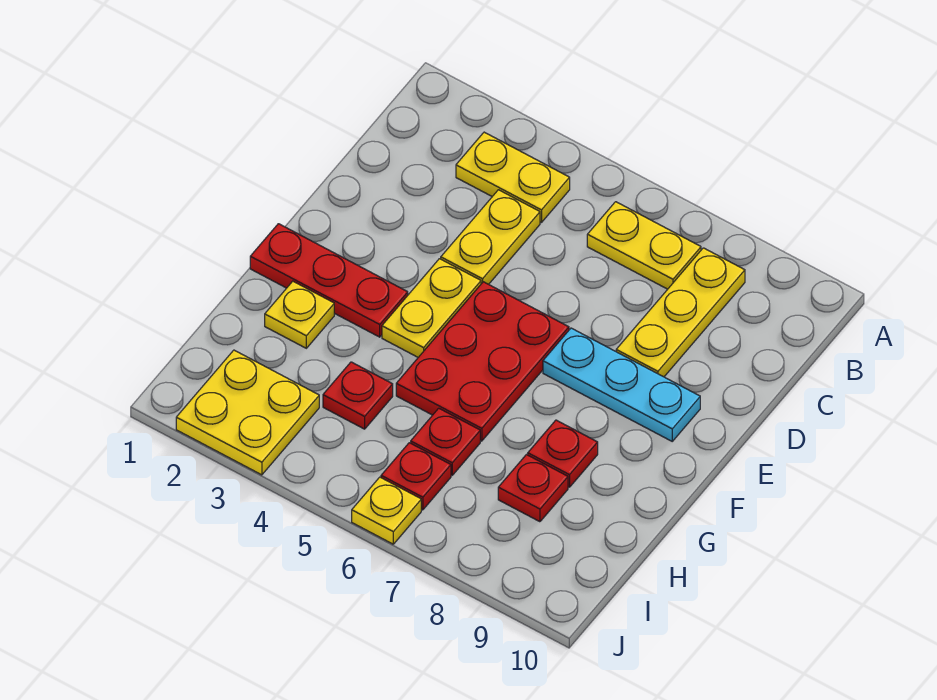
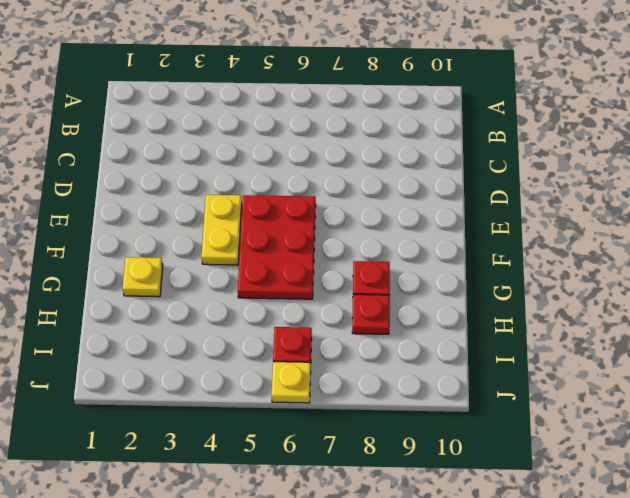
none -> yellow plate B3:B4 level 1
none -> yellow plate B6:B7 level 1
none -> yellow plate B8:D8 level 1

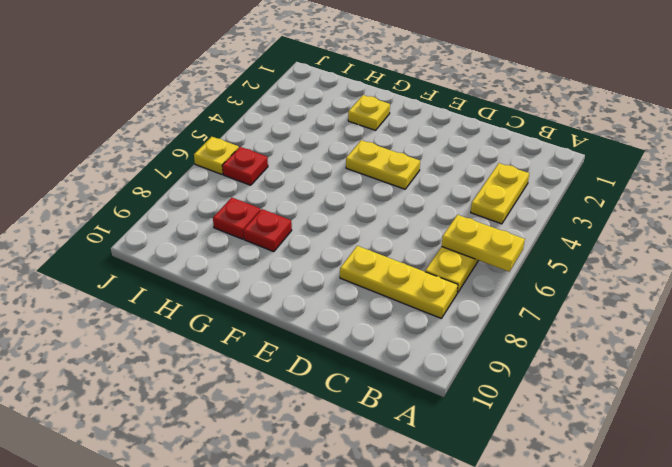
yellow plate A6:B6 level 2 -> yellow plate C4:D4 level 1
none -> red plate E5:G6 level 1
none -> cyan plate E7:E9 level 1
none -> red plate F1:F3 level 1

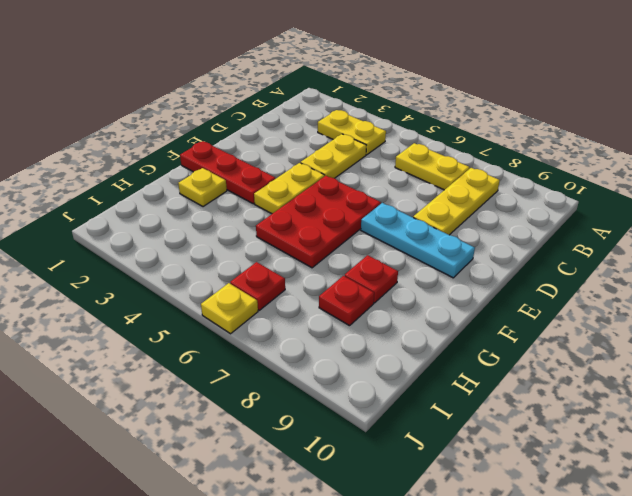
none -> red plate H4 level 1
none -> red plate H6 level 1
none -> yellow plate I2:J3 level 1

